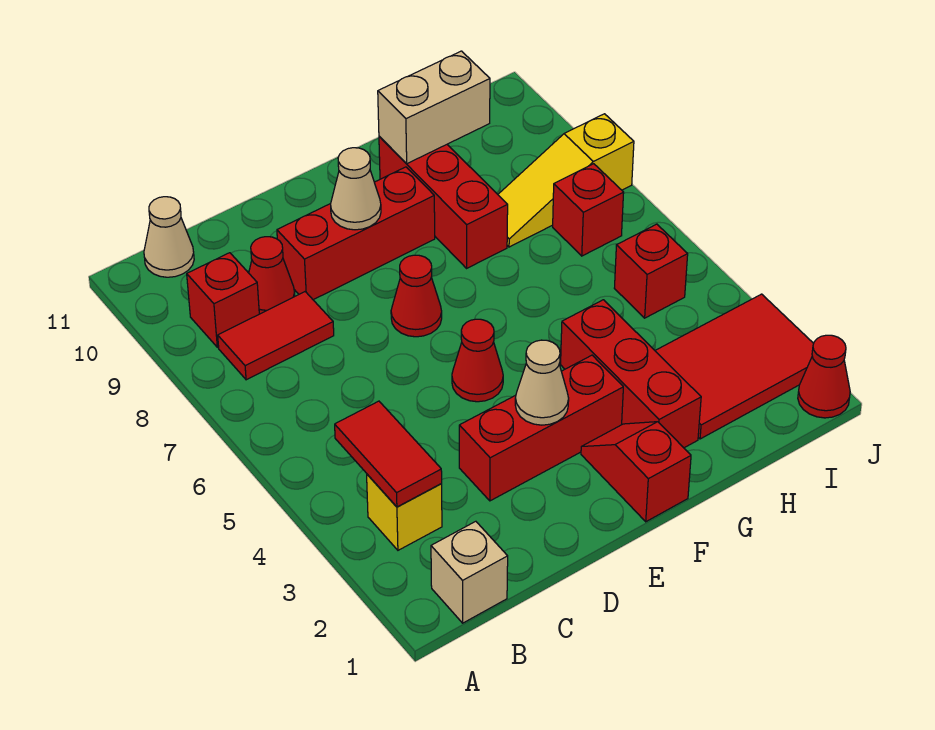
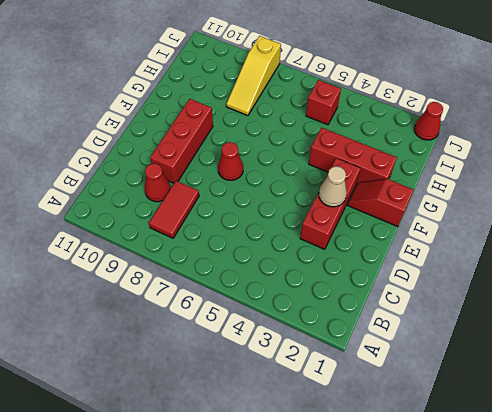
none -> tan brick B1 level 1
none -> yellow brick B3 level 1
none -> red brick B9 level 1

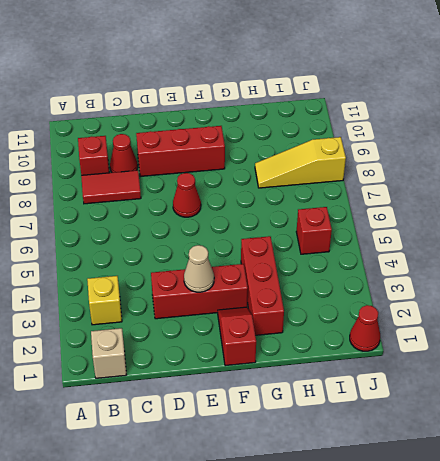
none -> tan cone B11 level 1
none -> red cone E5 level 1
none -> red brick G8:G10 level 1

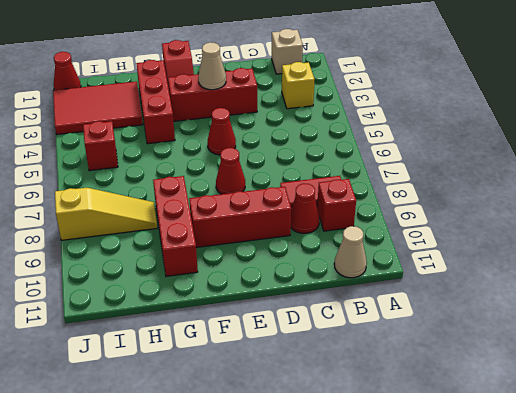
none -> red brick I7 level 1
none -> red tile B3:B4 level 2
none -> tan cone E9 level 2

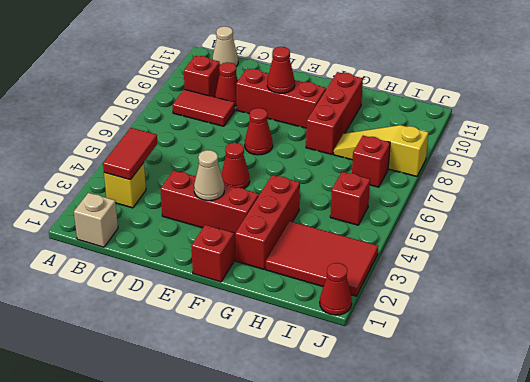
red cone E9 level 2 -> tan cone E9 level 2
none -> tan brick G10:H10 level 2

